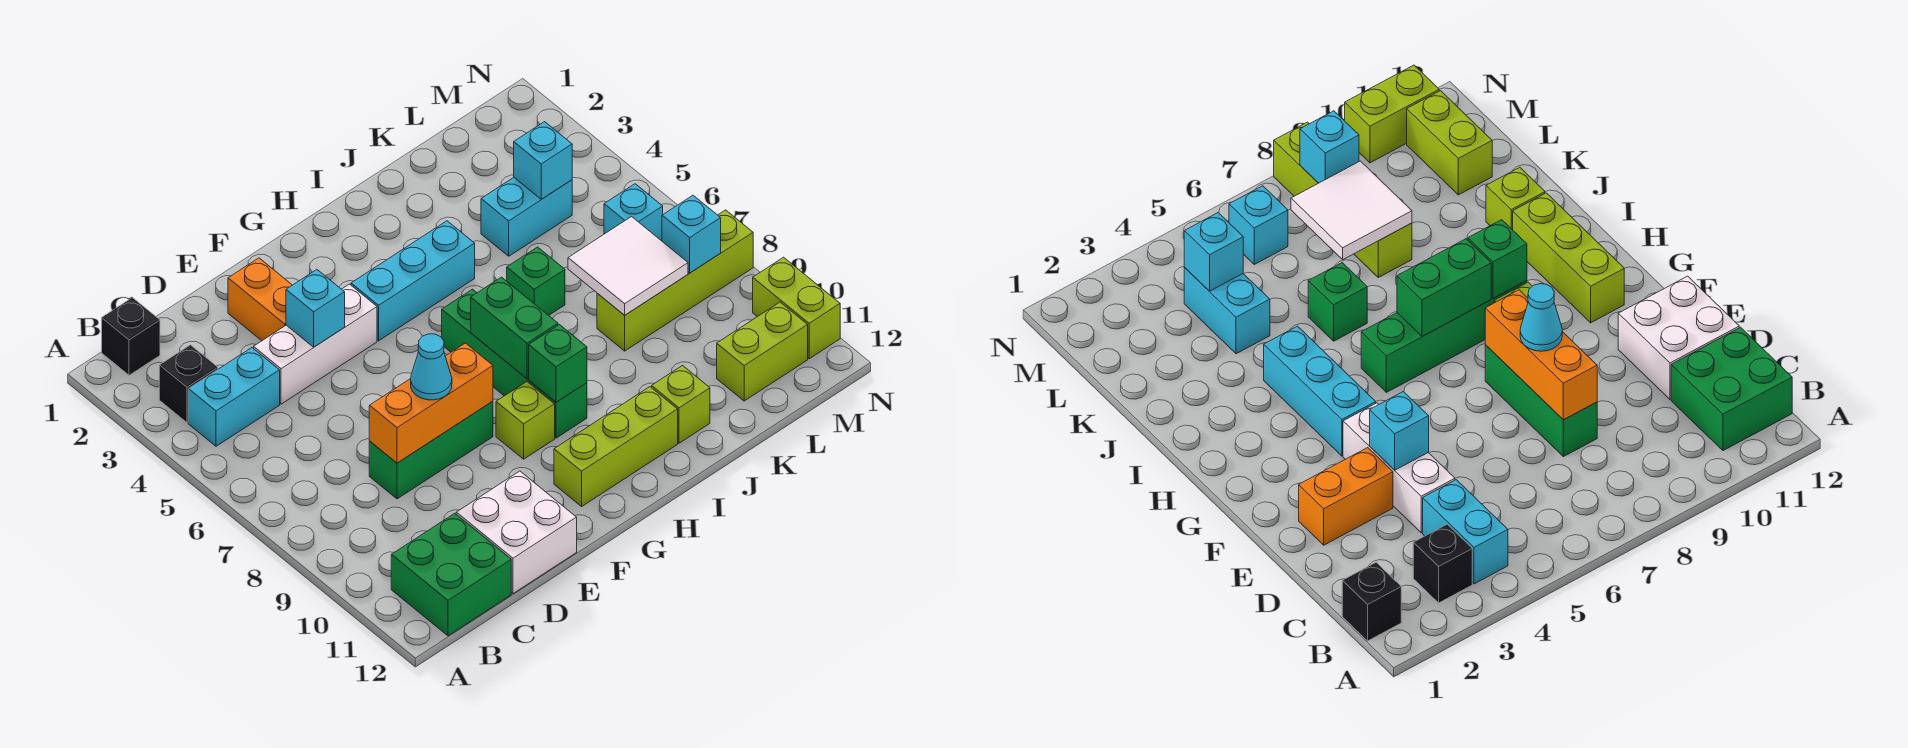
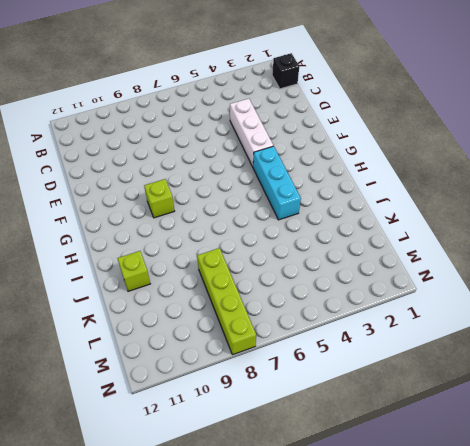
none -> black brick B3 level 1
none -> cyan brick B4:C4 level 1
none -> green brick B11:C12 level 1

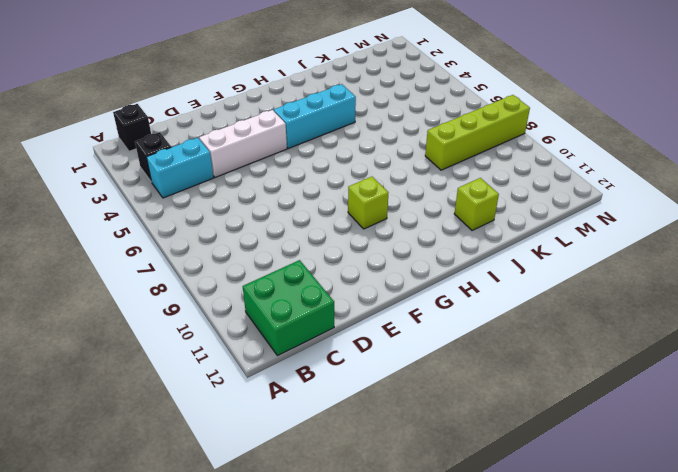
none -> green brick D8:F8 level 1
none -> white brick D11:E12 level 1
none -> orange brick E2:E3 level 1

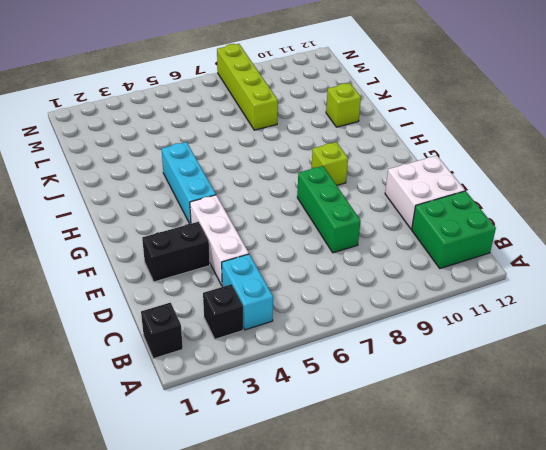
black brick E2:E3 level 1 -> orange brick E2:E3 level 1
none -> lime brick G11:I11 level 1
none -> green brick H6:H9 level 1
none -> green brick J6 level 1

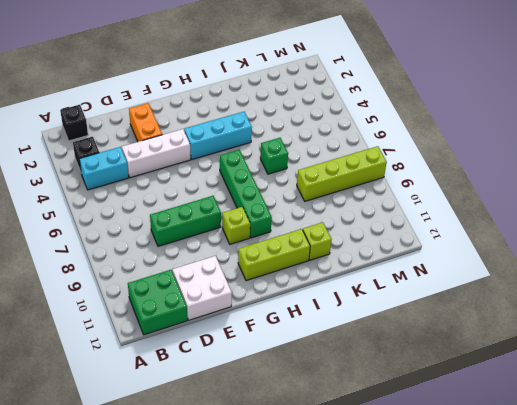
none -> cyan brick K4:L4 level 1
none -> lime brick L11:M11 level 1
none -> cyan brick M6 level 1

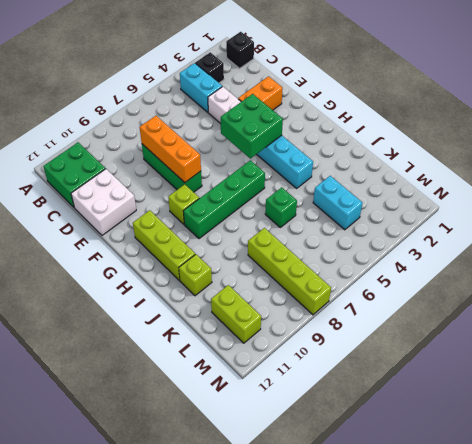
green brick F4:G5 level 2 -> none
none -> cyan brick M6 level 1
none -> lime brick N10:N11 level 1
none -> cyan brick E4 level 2

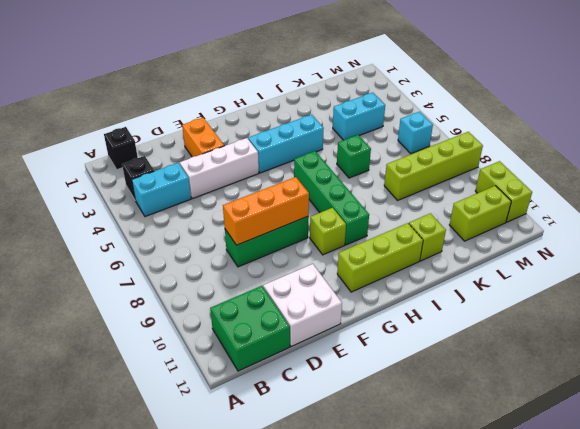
none -> cyan brick E4 level 2
none -> green brick H7:H8 level 2
none -> green brick H9 level 2

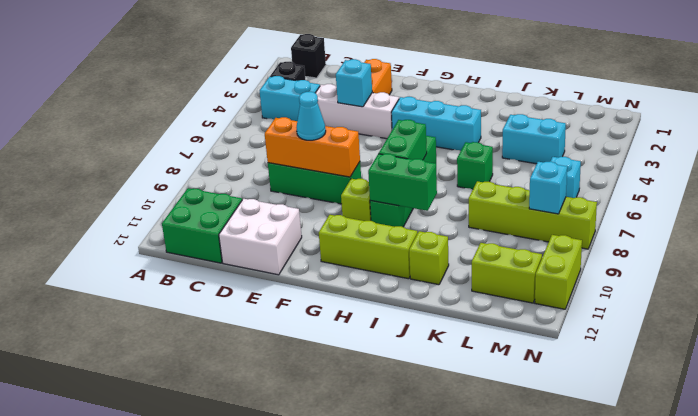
green brick H9:I9 level 2 -> green brick H9 level 2
none -> white tile K7:L8 level 2
none -> cyan brick L4 level 2

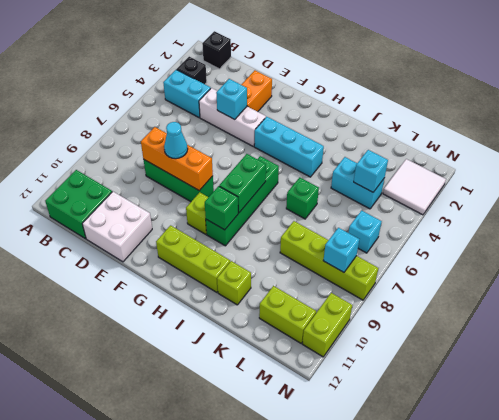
white tile M2:N3 level 1 -> white tile K7:L8 level 2

